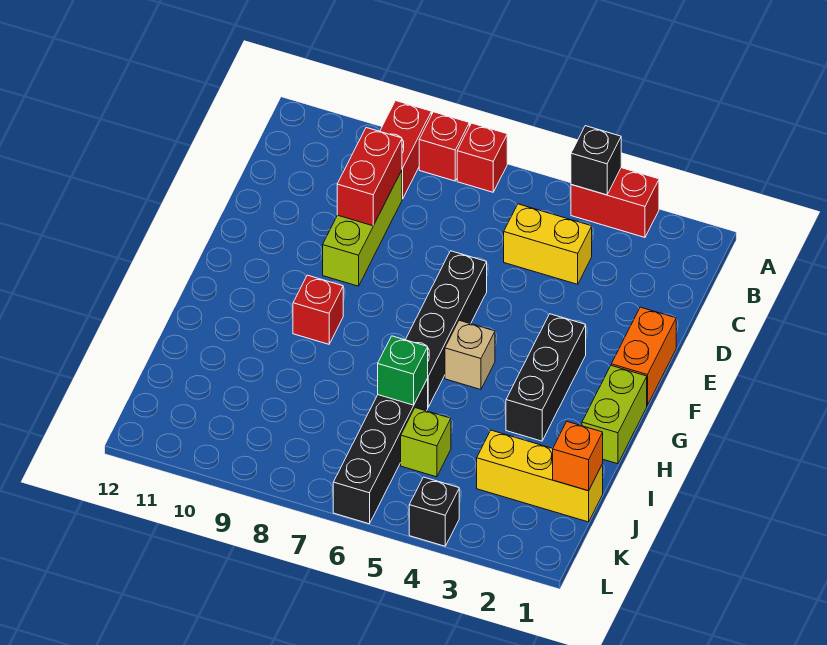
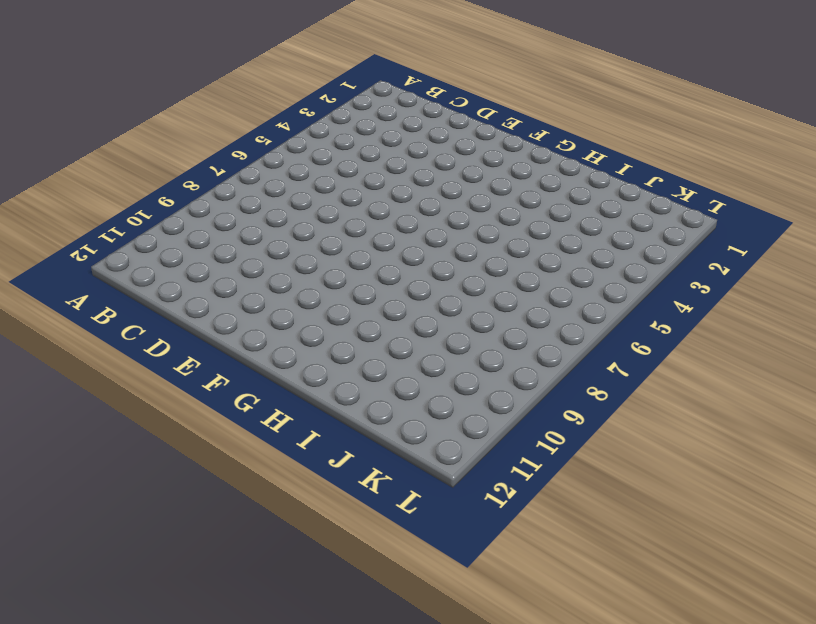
none -> red brick A3:A4 level 1
none -> red brick A7 level 1
none -> red brick A8 level 1

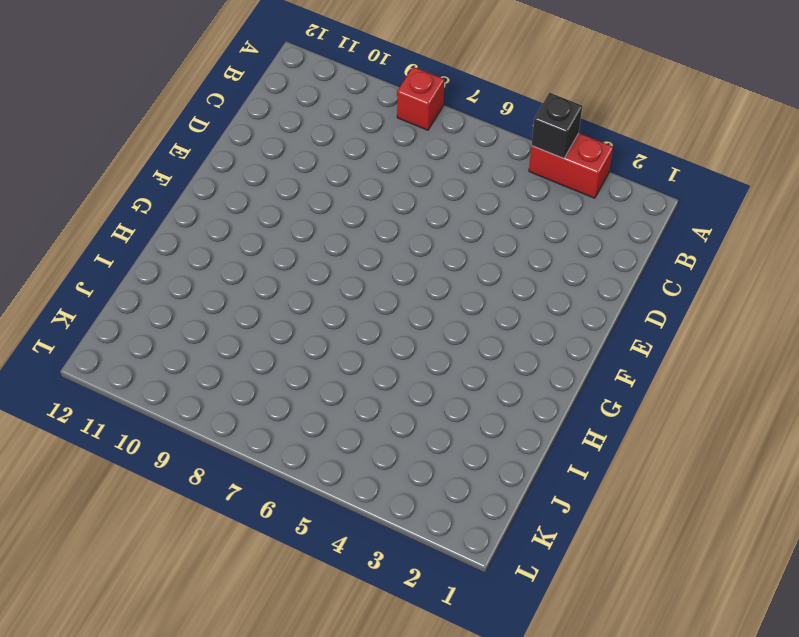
none -> red brick A7 level 1
none -> red brick A9:B9 level 1
none -> yellow brick C4:C5 level 1

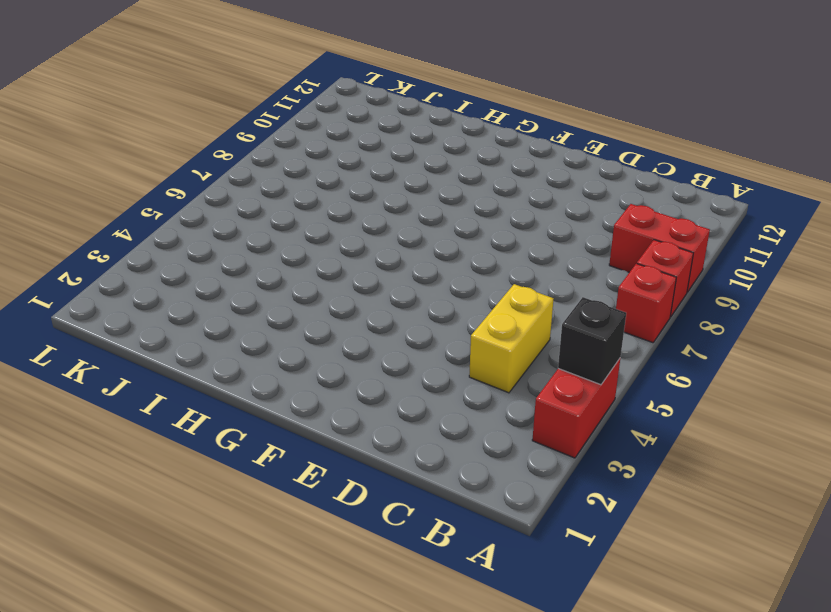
none -> lime brick C9:E9 level 1
none -> orange brick E1:F1 level 1
none -> black brick E6:H6 level 1

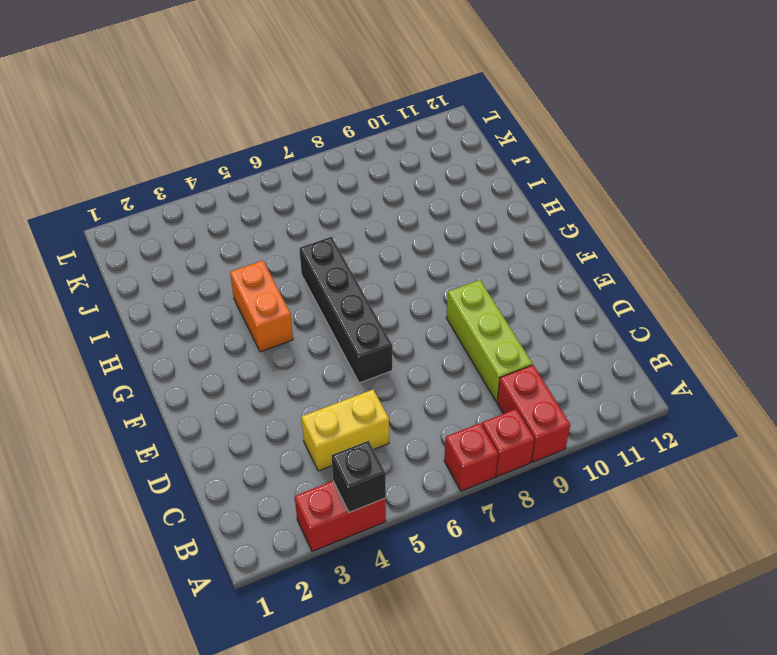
orange brick G4:H4 level 1 -> orange brick E1:F1 level 1
none -> black brick F3:H3 level 1
none -> lime brick G1:H1 level 1
none -> tan brick G5 level 1

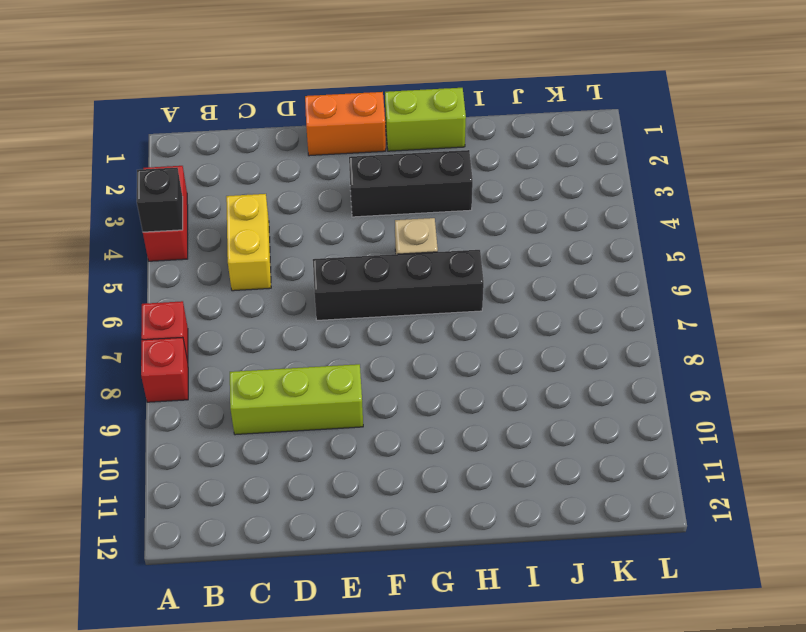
none -> red brick A9:B9 level 1
none -> red brick G9 level 1
none -> black brick I6:L6 level 1

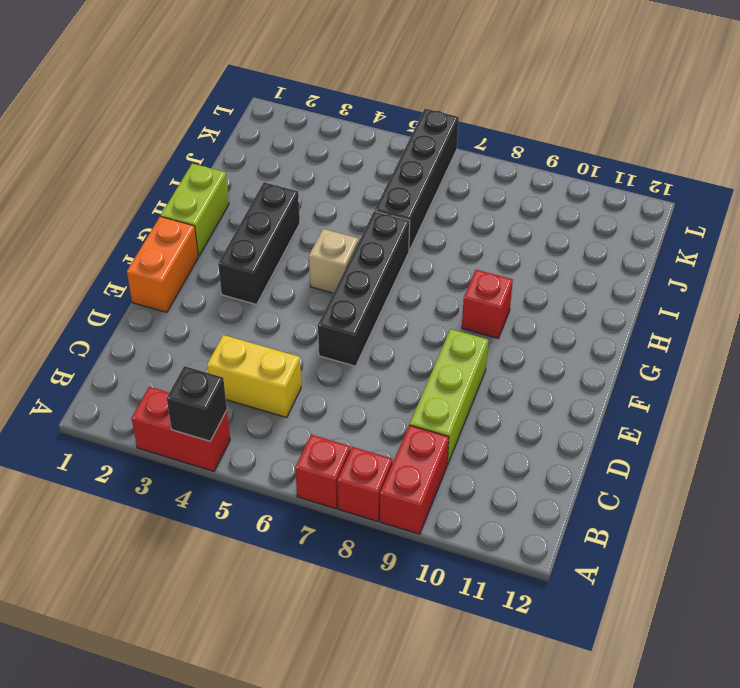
none -> yellow brick J1:J3 level 1
none -> lime brick J5 level 1
none -> black brick L4 level 1

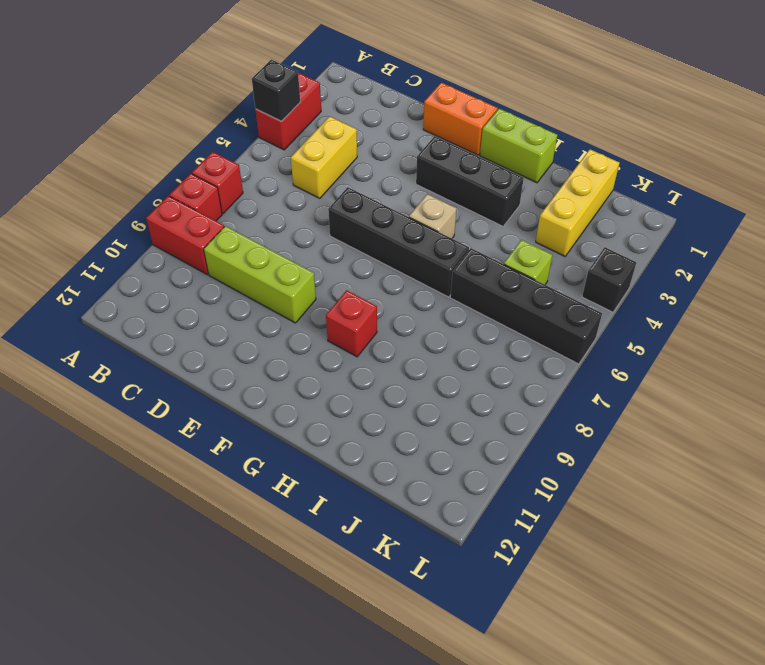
none -> red brick C9:D9 level 2
none -> green brick I6 level 2
none -> orange brick J1 level 2

